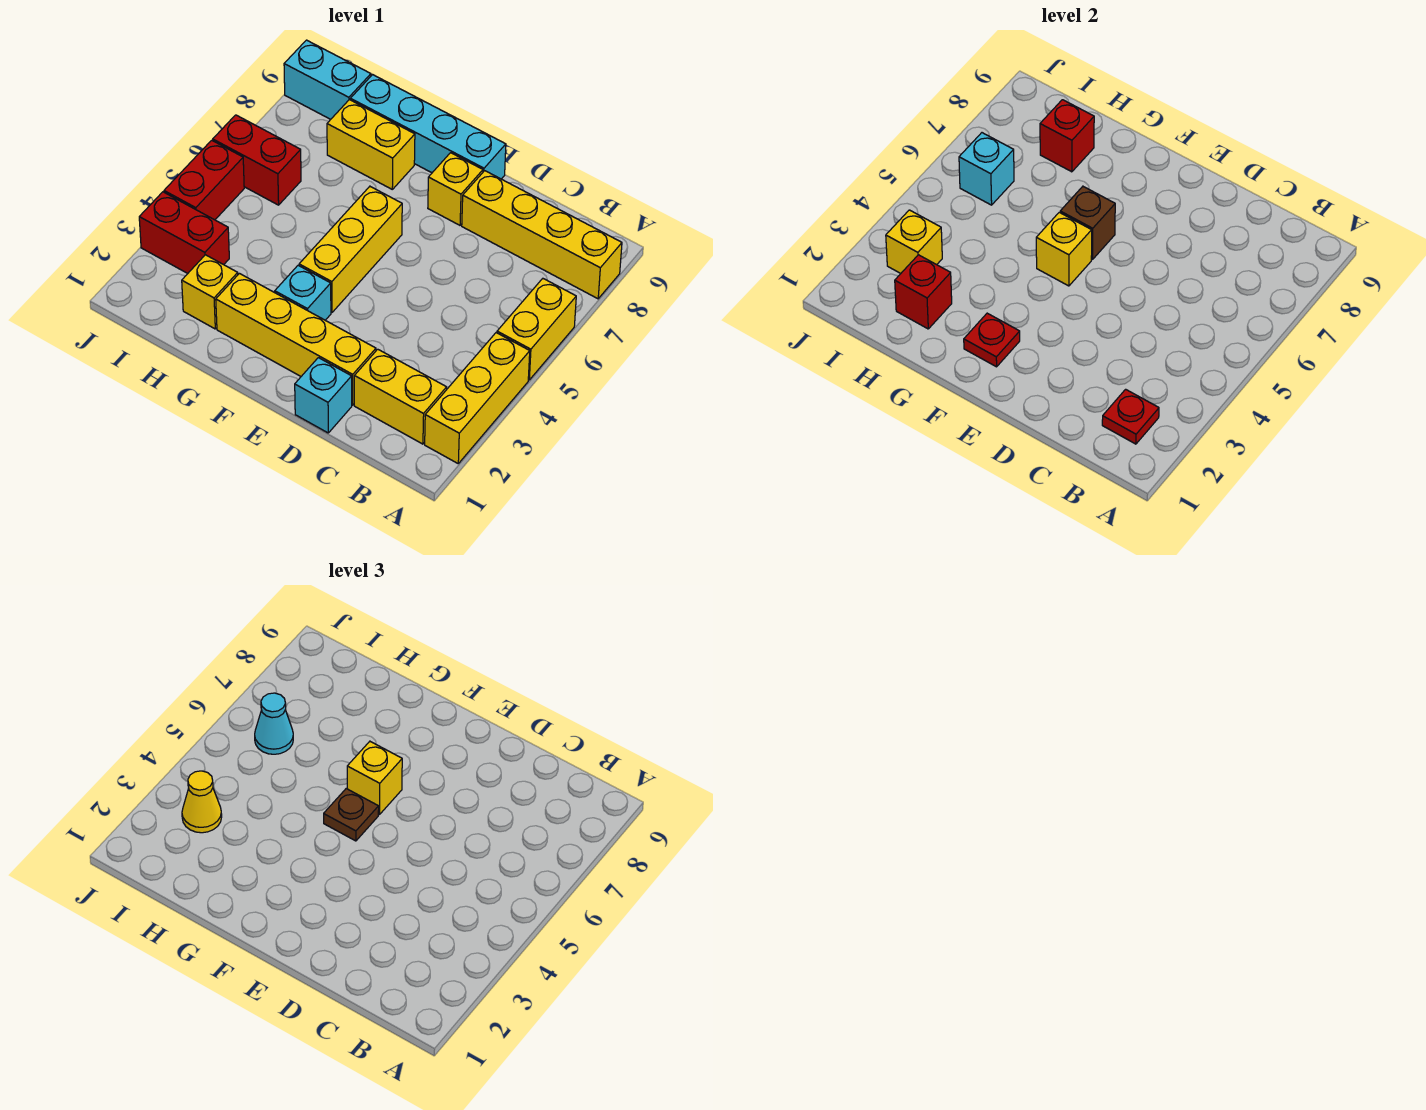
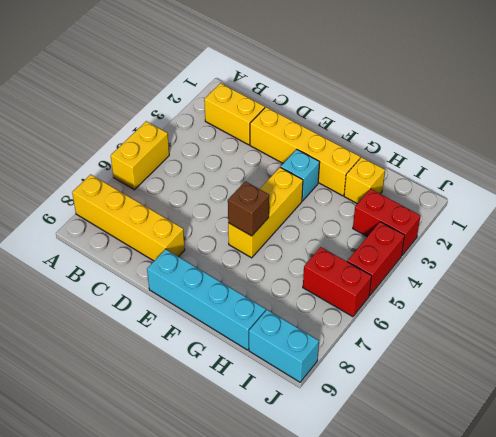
none -> yellow brick A2:A4 level 1
none -> cyan brick D1 level 1
none -> yellow brick E8 level 1

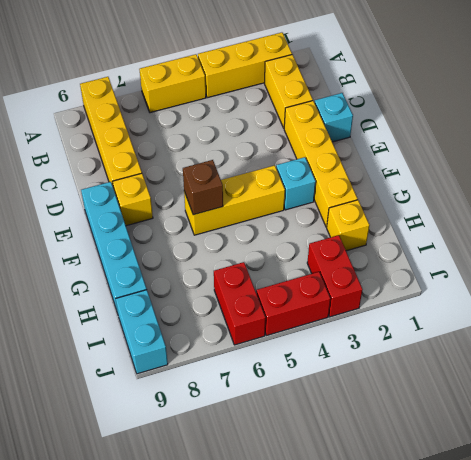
none -> yellow brick G8:H8 level 1
none -> red plate B2 level 2
none -> red plate F2 level 2

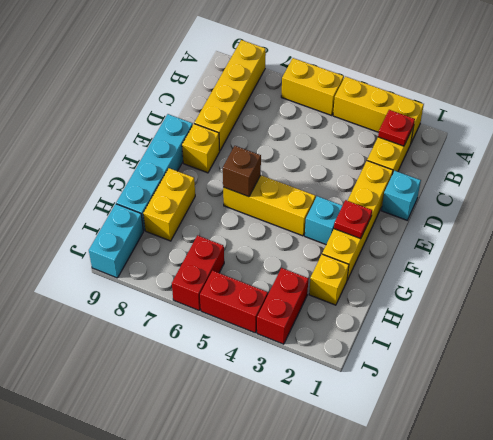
none -> yellow brick F5 level 2
none -> red brick H2 level 2
none -> red brick H8 level 2

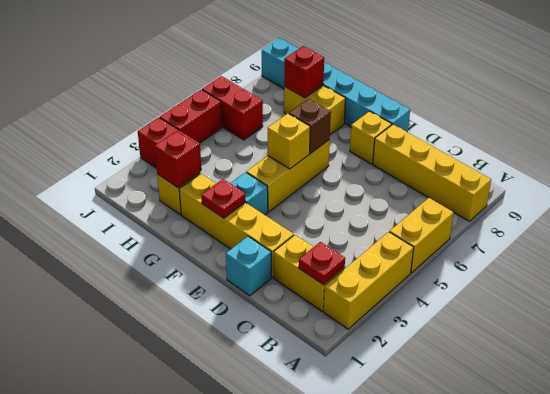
none -> yellow brick I3 level 2
none -> cyan brick I6 level 2
none -> brown plate F5 level 3

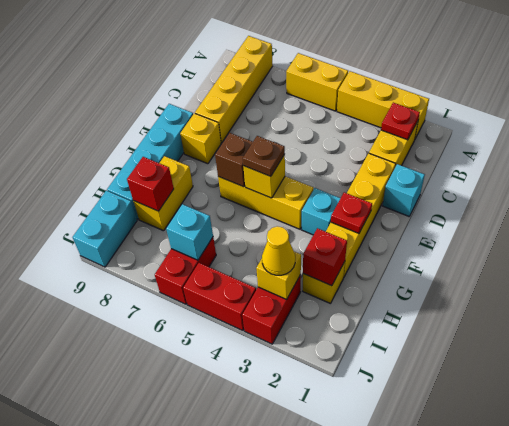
none -> yellow brick F6 level 3
none -> cyan cone I6 level 3

